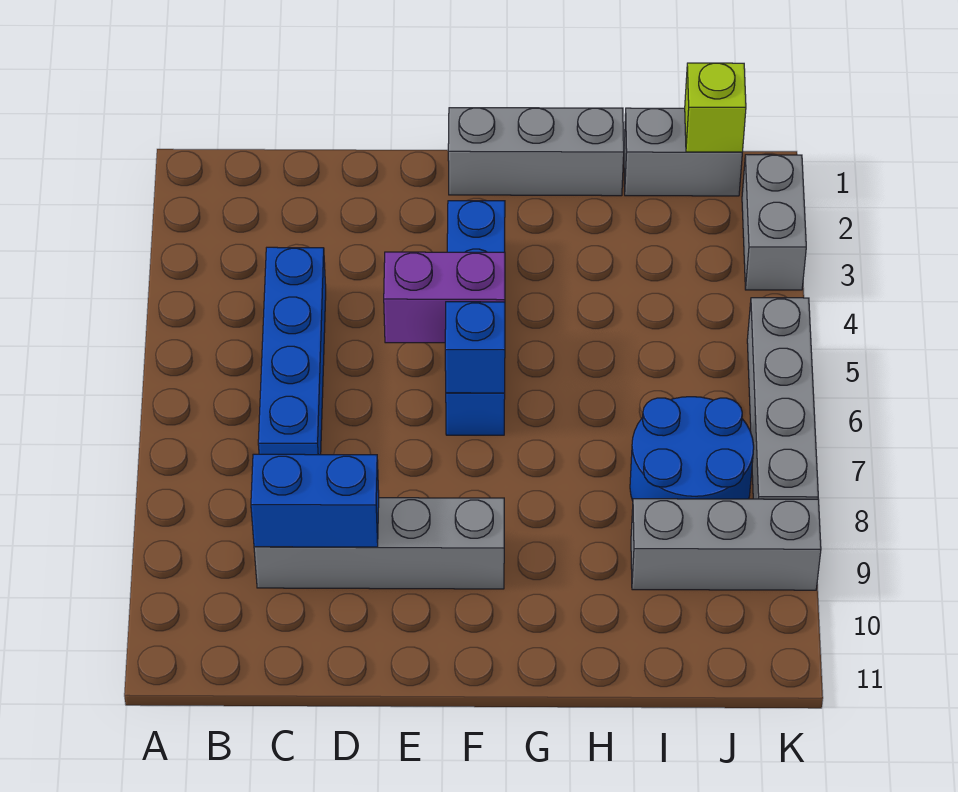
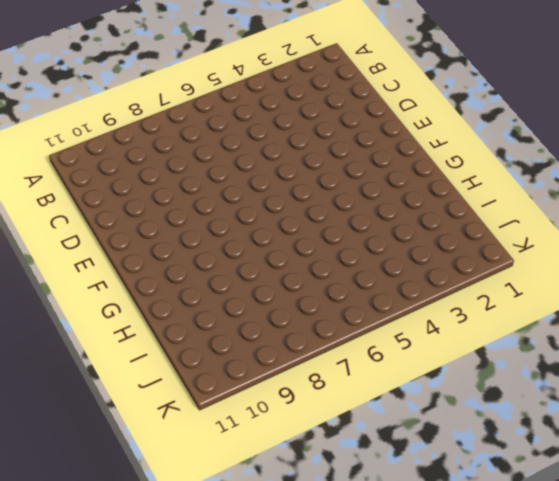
none -> blue brick C4:C7 level 1
none -> grey brick C9:F9 level 1
none -> grey brick F1:H1 level 1

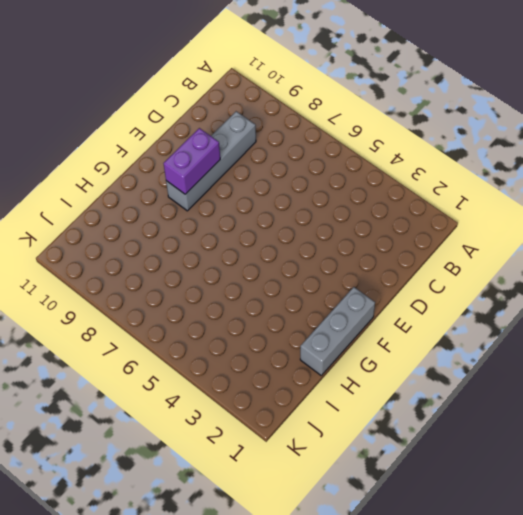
purple brick E9:F9 level 2 -> purple brick E5:F5 level 2
none -> blue brick C4:C7 level 1
none -> blue brick F3:F6 level 1
none -> grey brick I1:J1 level 1

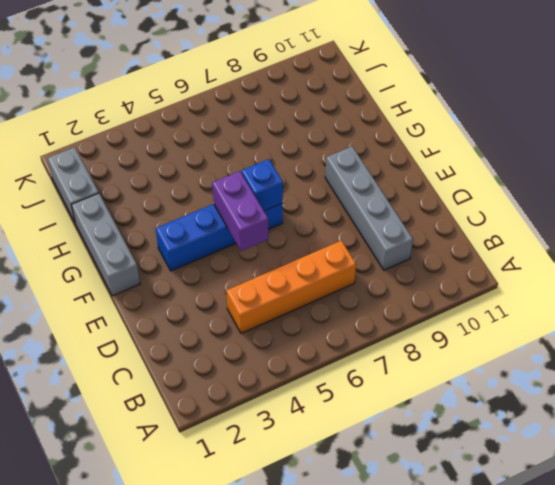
orange brick C4:C7 level 1 -> blue brick C4:C7 level 1
none -> blue round brick I7:J8 level 1
none -> grey brick I9:K9 level 1
none -> grey brick K2:K3 level 1

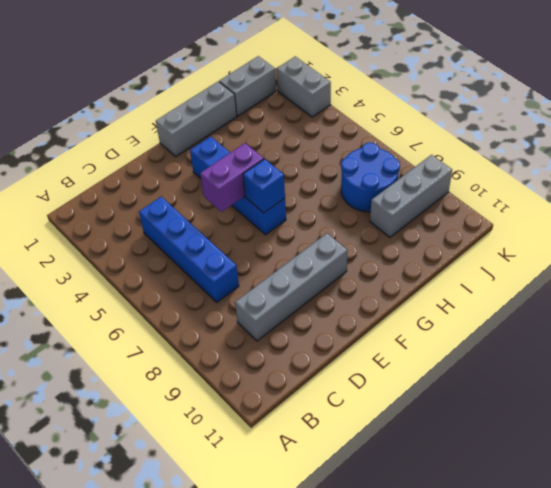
none -> grey brick K5:K8 level 1
none -> blue brick C9:D9 level 2
none -> lime brick J1 level 2

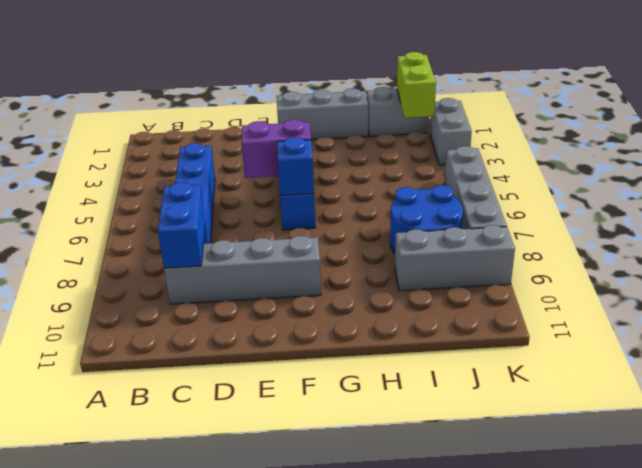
blue brick C8:C9 level 2 -> blue brick C9:D9 level 2
lime brick J1:J2 level 2 -> lime brick J1 level 2

